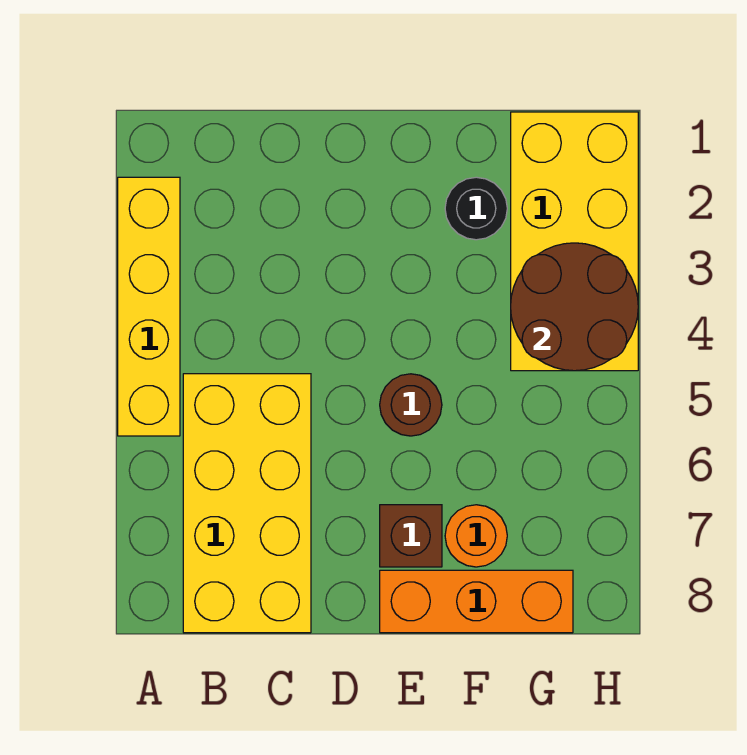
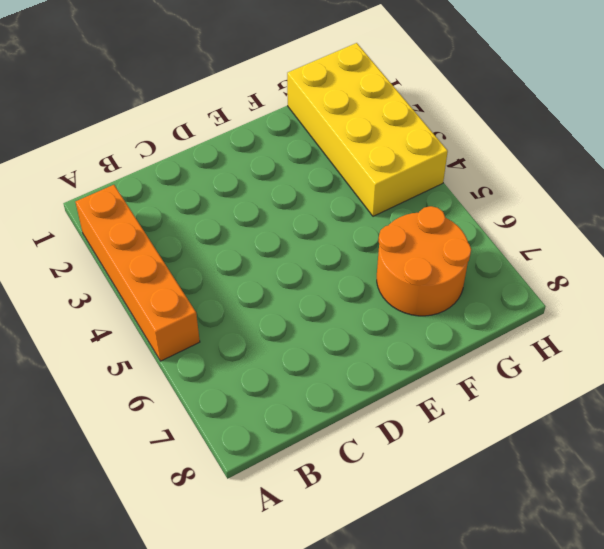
orange brick A2:A5 level 1 -> yellow brick A2:A5 level 1
orange round brick F6:G7 level 1 -> orange round brick F7 level 1
none -> yellow brick B5:C8 level 1
none -> brown round brick E5 level 1

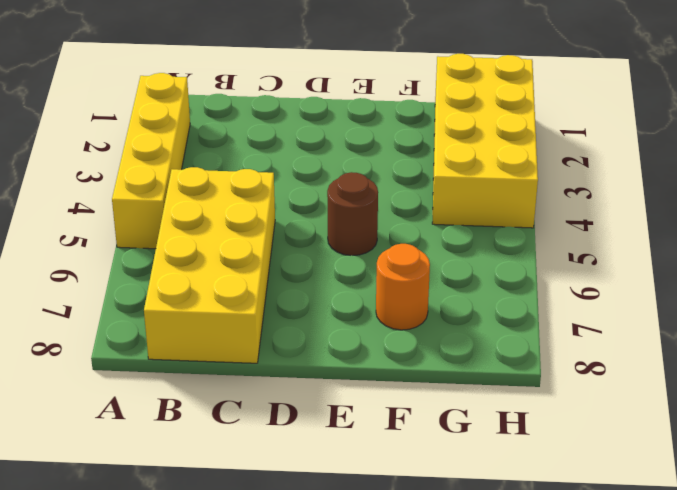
none -> brown brick E7 level 1
none -> orange brick E8:G8 level 1

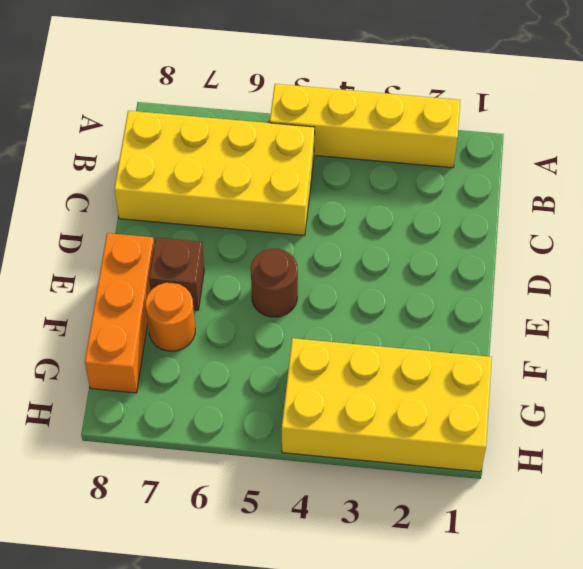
none -> black round brick F2 level 1
none -> brown round brick G3:H4 level 2

